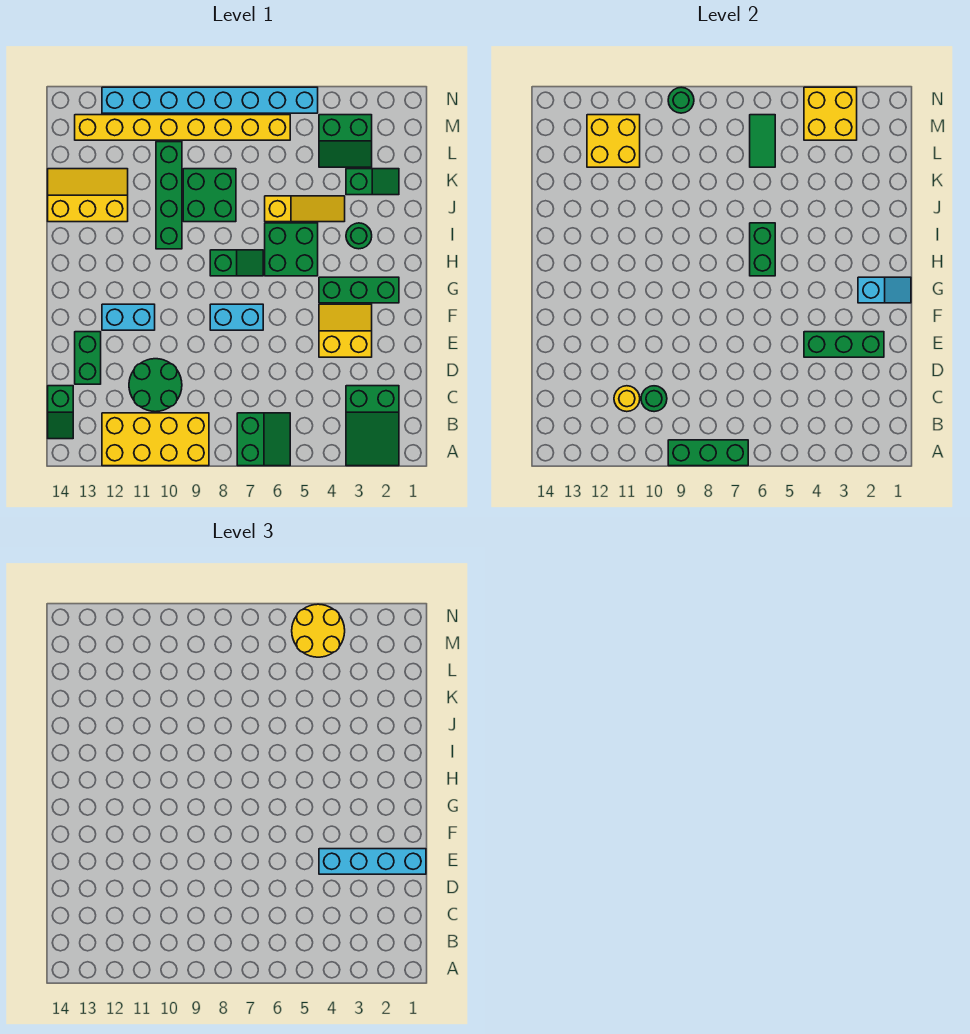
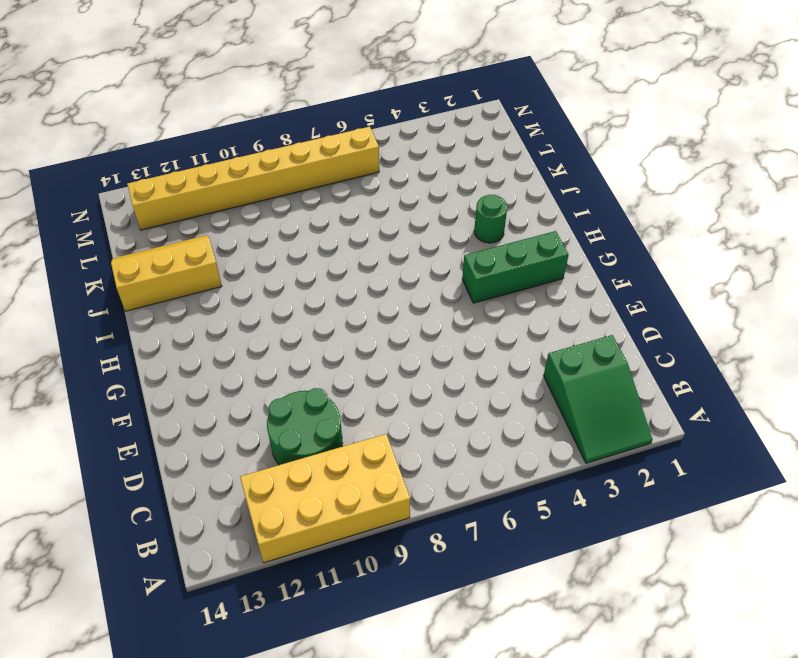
none -> green slope A6:B7 level 1 top 7
none -> green slope B14:C14 level 1 top C
none -> green brick D13:E13 level 1
none -> yellow slope E3:F4 level 1 top E

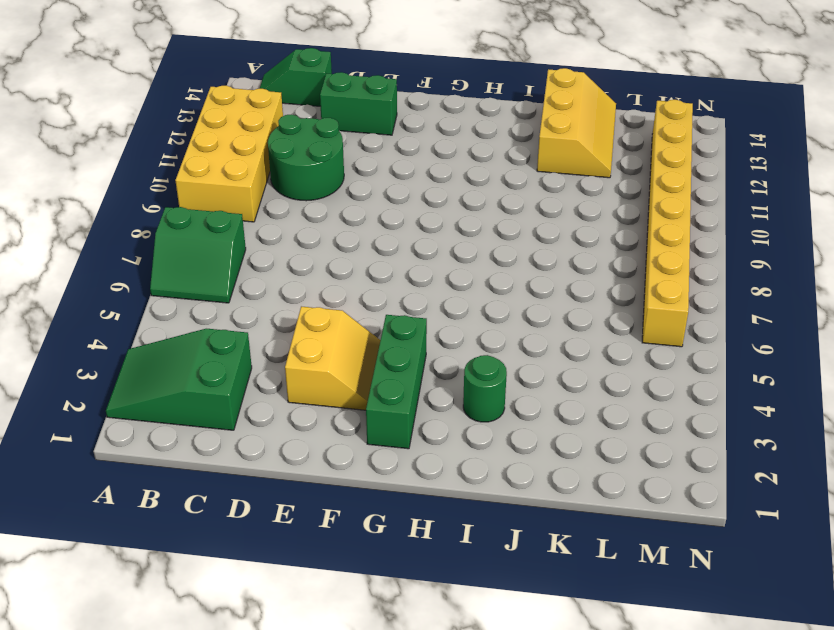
none -> cyan brick F7:F8 level 1
none -> cyan brick F11:F12 level 1
none -> green brick H5:I6 level 1
none -> green slope H7:H8 level 1 top 8

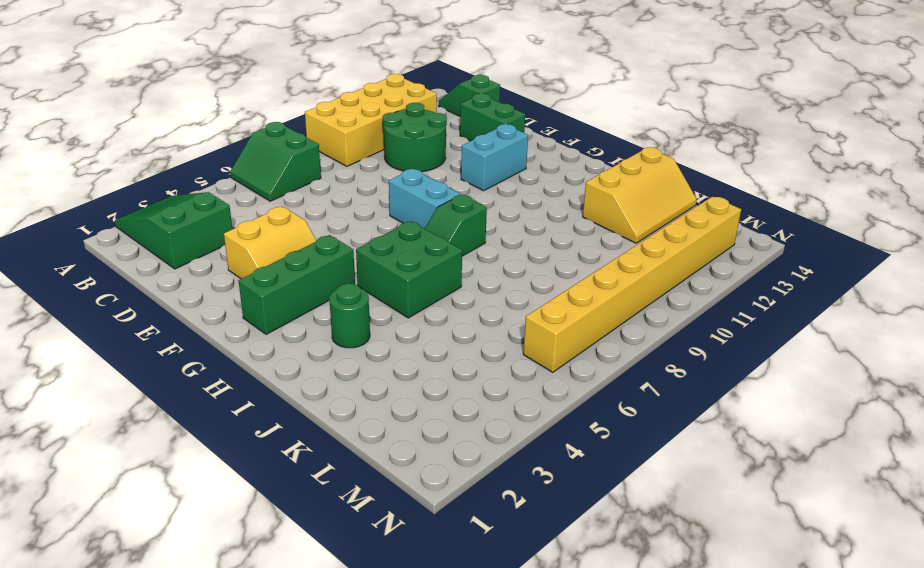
cyan brick F8:G8 level 1 -> cyan brick F7:F8 level 1
none -> green brick I10:L10 level 1
none -> yellow slope J4:J6 level 1 top 6
none -> green brick J8:K9 level 1
none -> green slope K2:K3 level 1 top 3

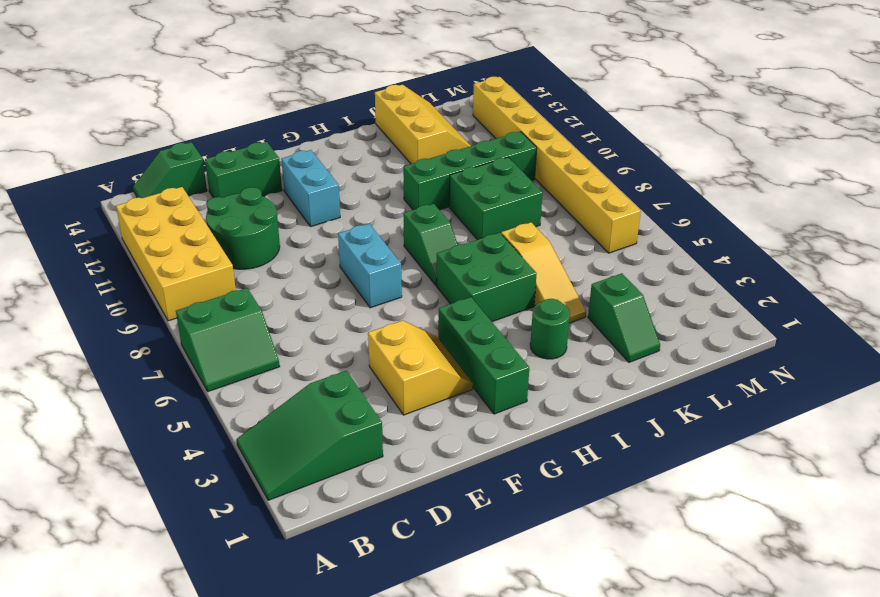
none -> green slope L3:M4 level 1 top M
none -> cyan brick N5:N12 level 1
none -> green brick A7:A9 level 2
none -> green round brick C10 level 2

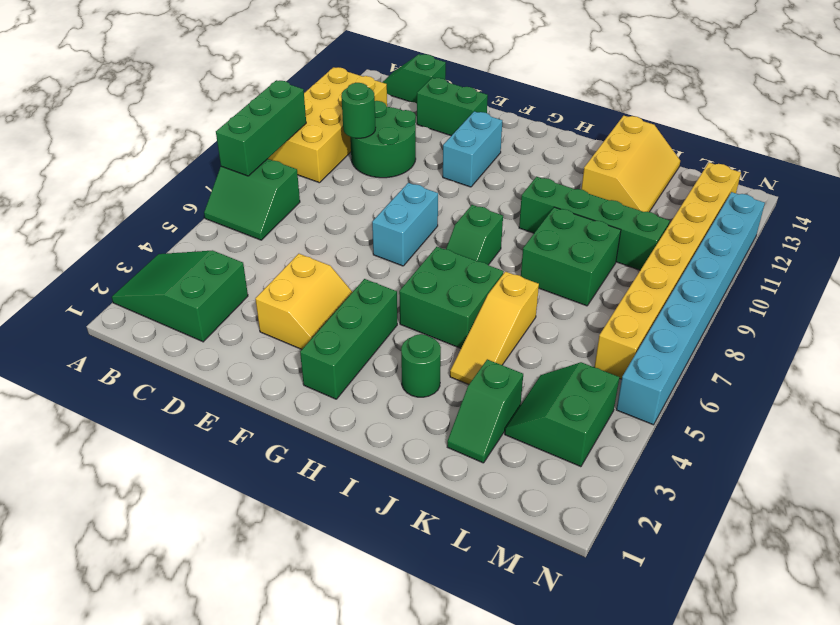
none -> yellow round brick C11 level 2
none -> green brick E2:E4 level 2
none -> cyan slope G1:G2 level 2 top 2
none -> green brick H6:I6 level 2

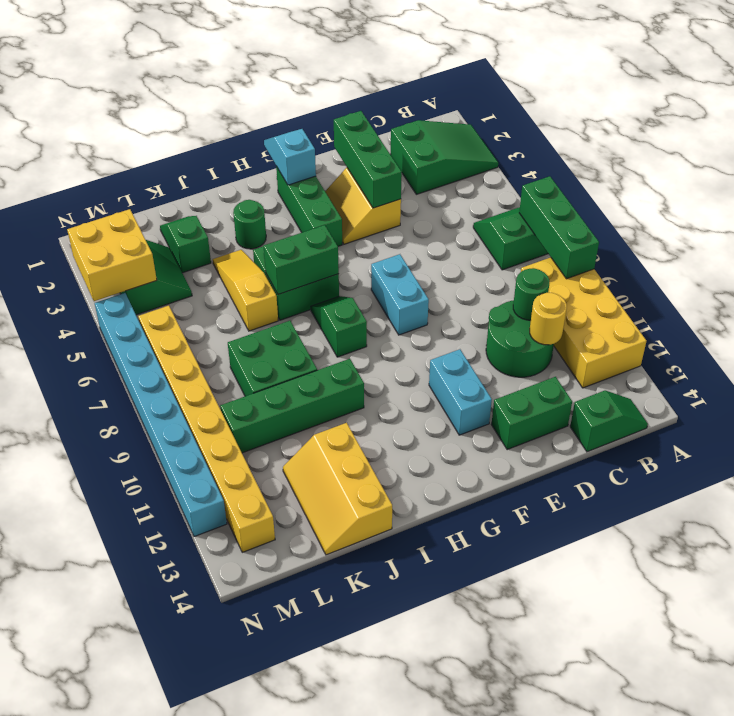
none -> green tile L6:M6 level 2
none -> yellow brick L11:M12 level 2
none -> green round brick N9 level 2
none -> cyan brick E1:E4 level 3

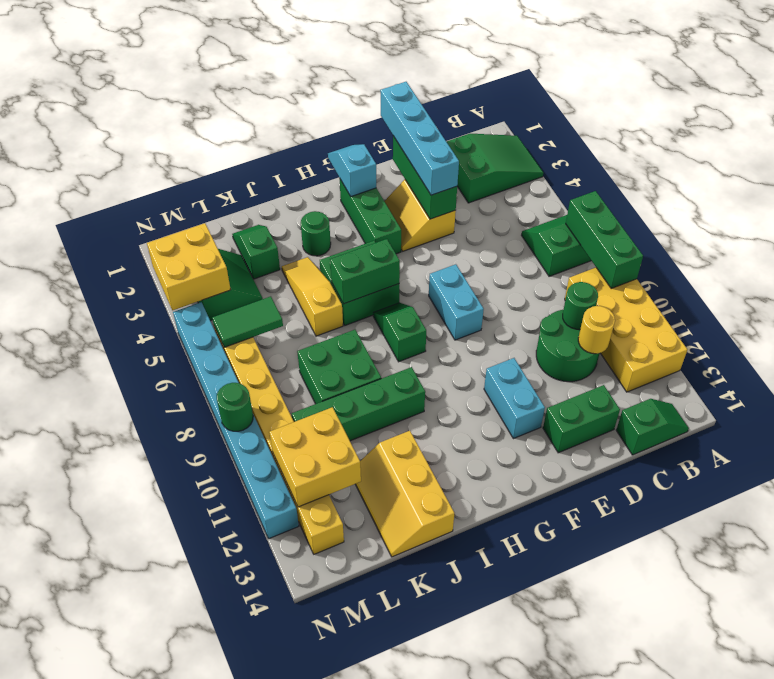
none -> yellow round brick M4:N5 level 3

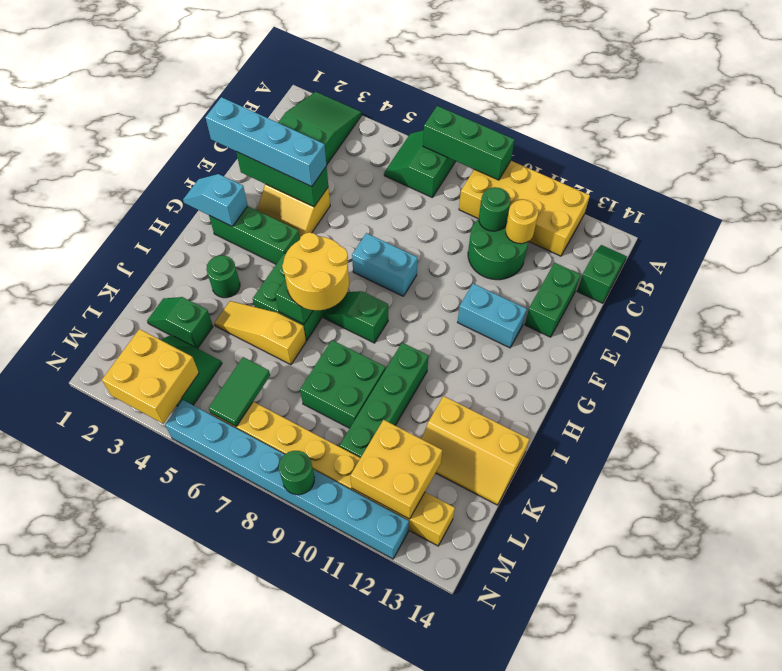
yellow round brick H6:I7 level 3 -> yellow round brick M4:N5 level 3

